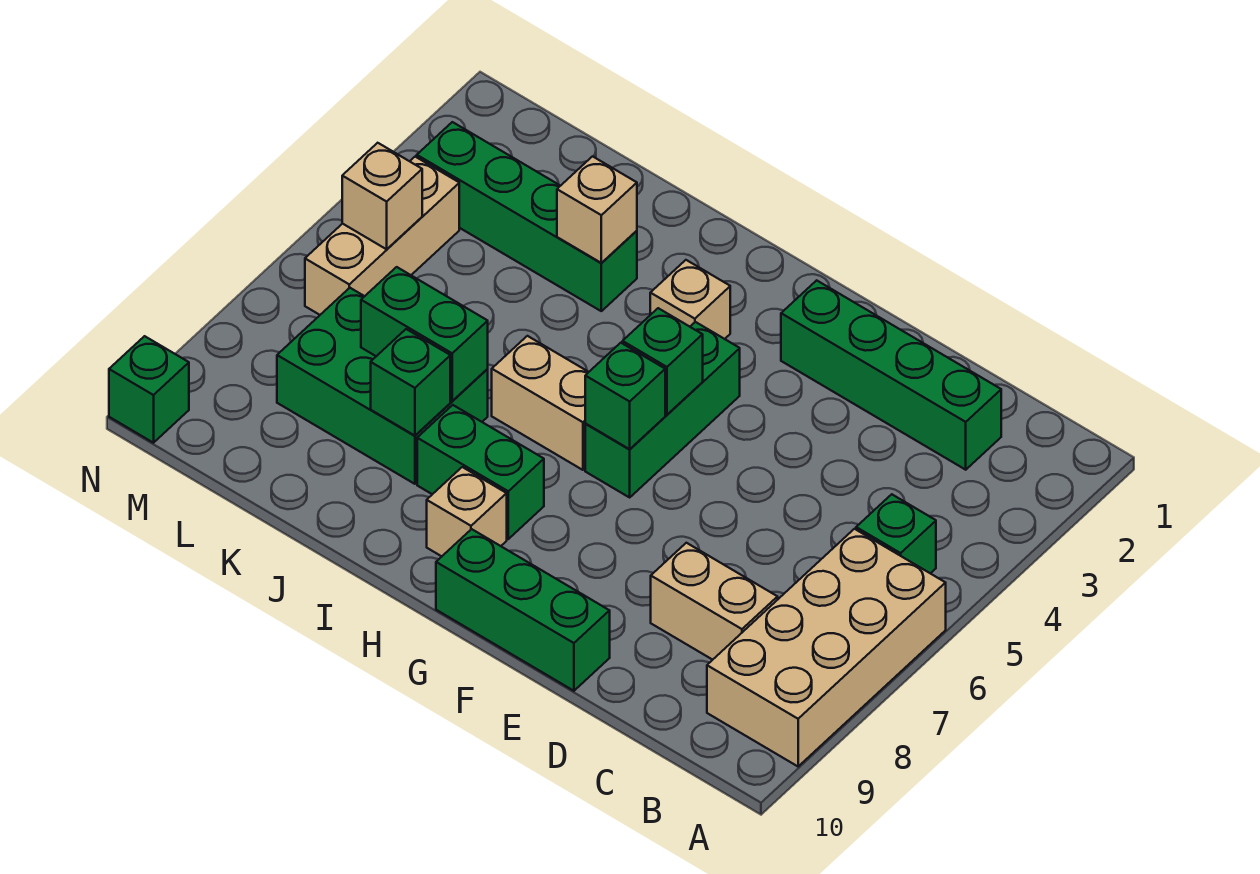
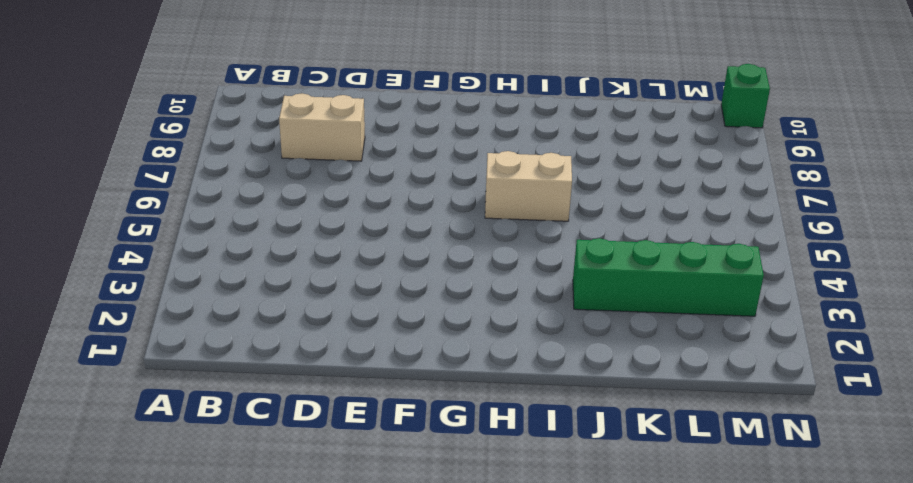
none -> tan brick A6:B9 level 1
none -> green brick B5 level 1
none -> green brick C2:F2 level 1

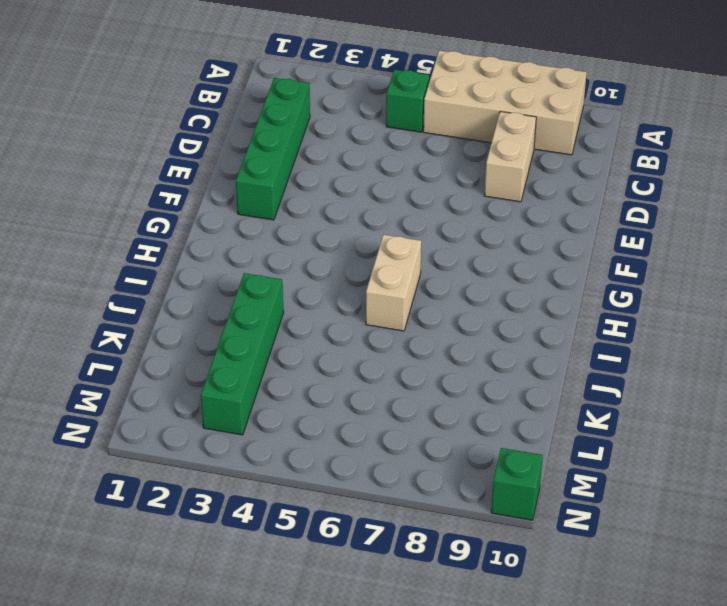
none -> green brick E10:G10 level 1
none -> green brick G4:G6 level 1
none -> tan brick H3 level 1

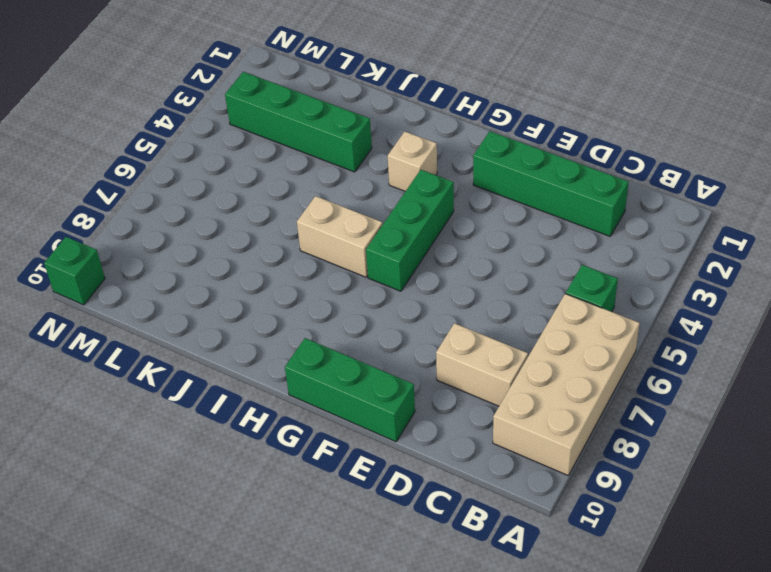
none -> green brick H8:I8 level 1
none -> tan brick H9 level 1
none -> green brick J7:L8 level 1

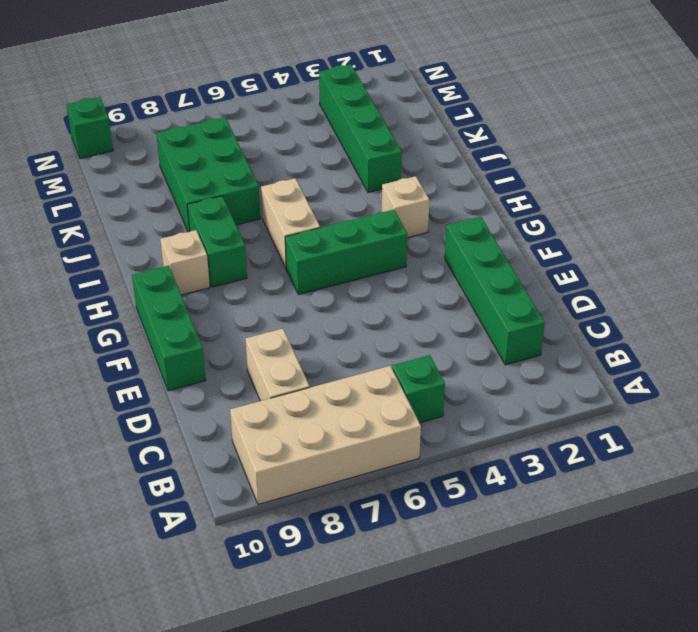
none -> tan brick M4:M6 level 1
none -> green brick G5 level 2
none -> green brick G6 level 2

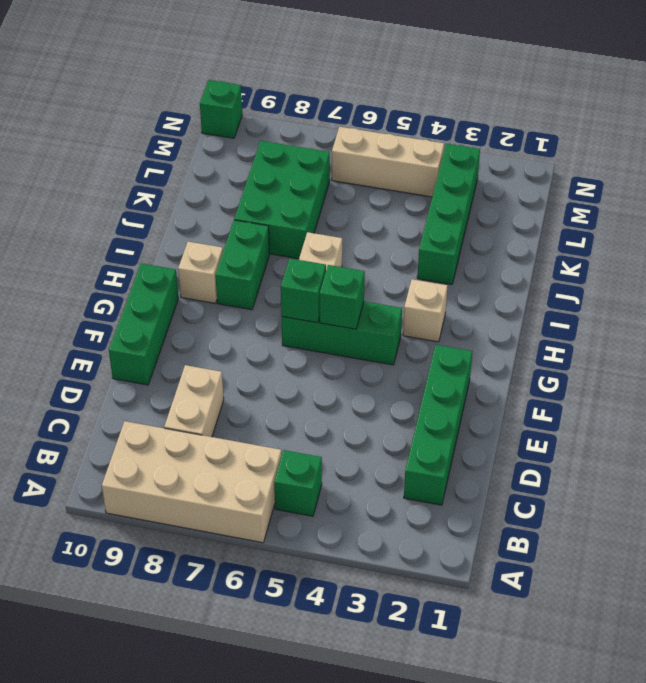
none -> tan brick J3 level 2
none -> green brick J7:K7 level 2
none -> green brick J8 level 2

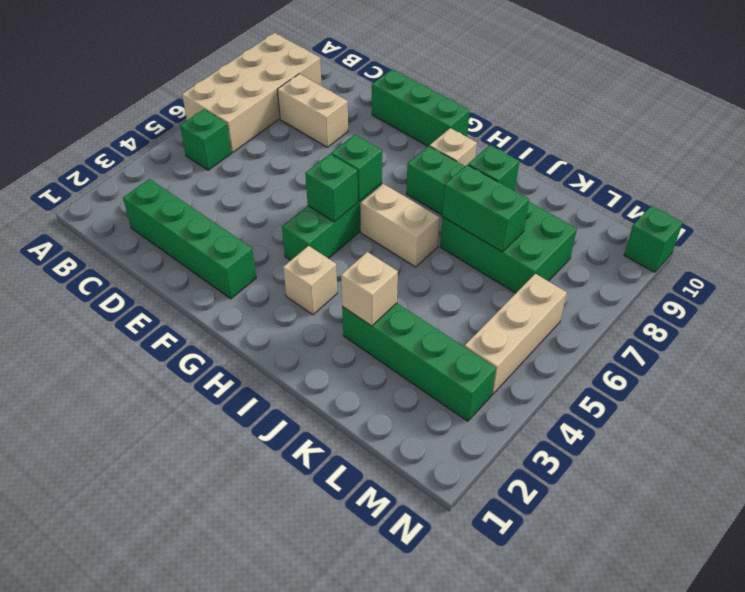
none -> tan brick M5 level 2

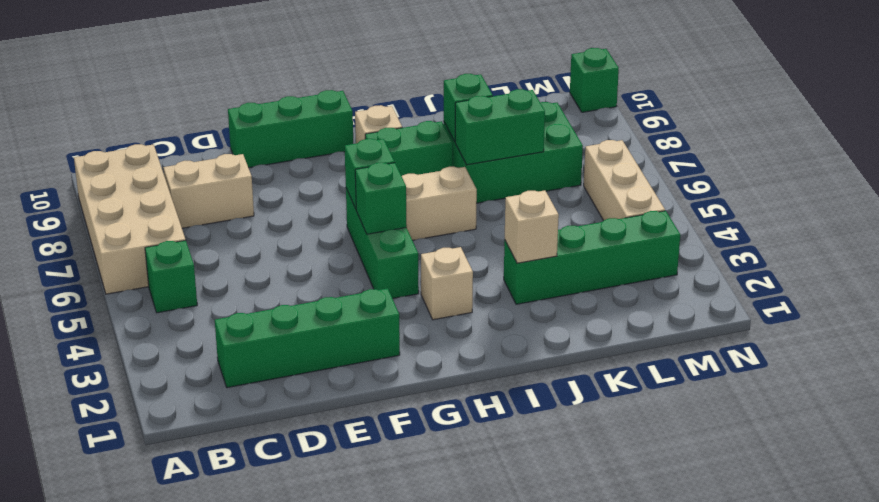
none -> tan brick M5 level 2

